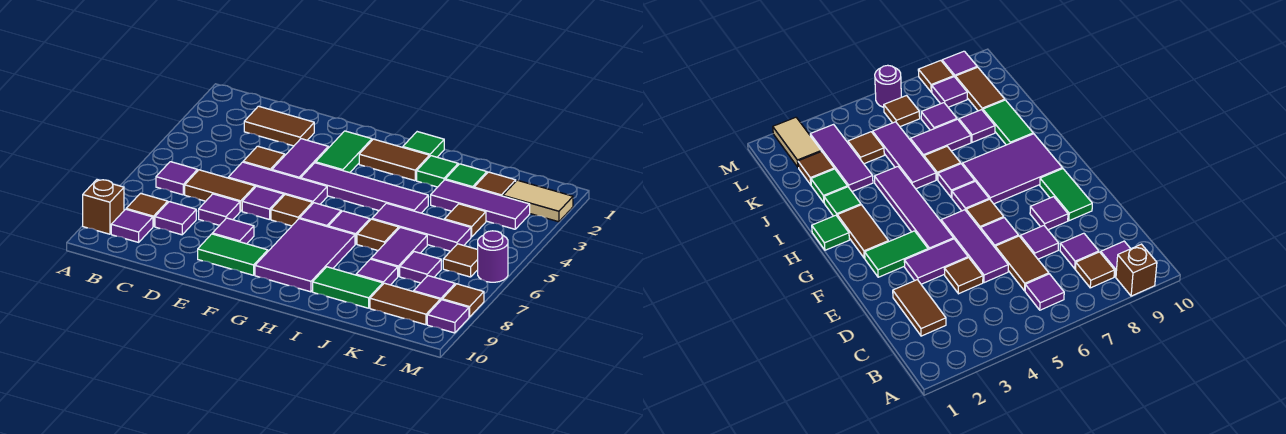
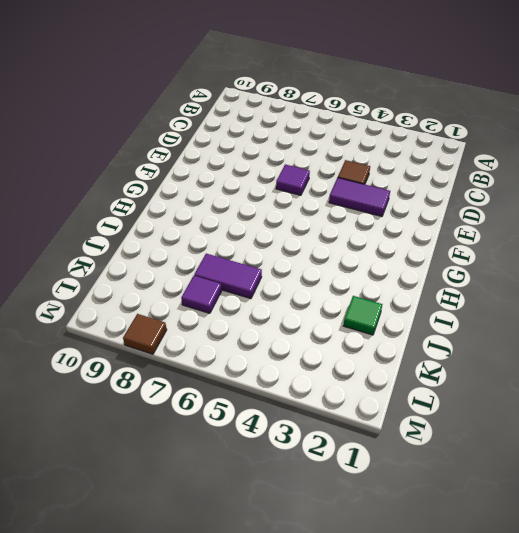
none -> brown brick A9 level 1
none -> purple tile B6 level 1
none -> brown tile B8 level 1
none -> purple tile B9 level 1

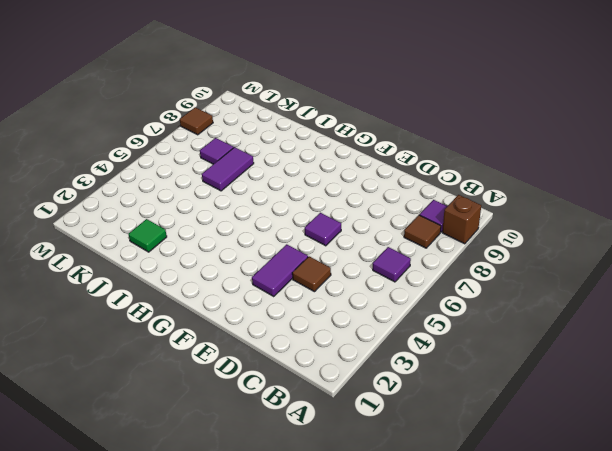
none -> brown tile C2:D2 level 1
none -> brown tile C6:D6 level 1
none -> purple tile C8 level 1
none -> purple tile D5:F5 level 1

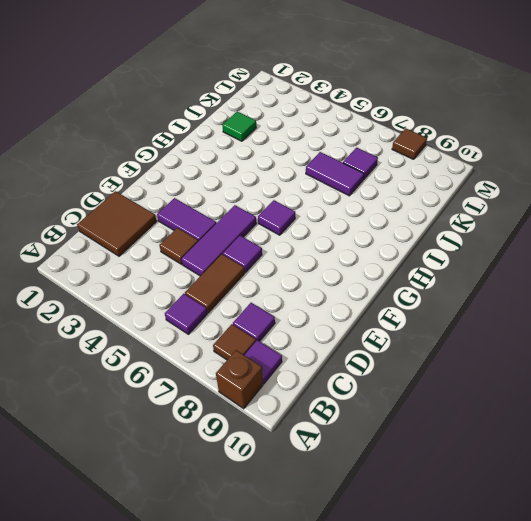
brown tile C1:D2 level 1 -> brown tile C2:D2 level 1
none -> purple tile D7 level 1
none -> purple tile E8 level 1
none -> green tile E9:F9 level 1
none -> green tile F2:F3 level 1

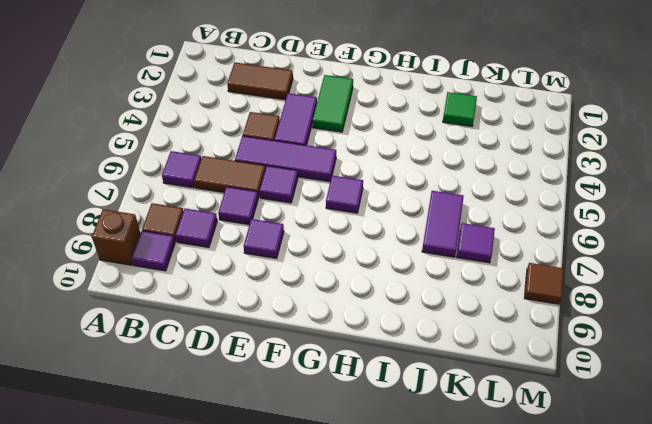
none -> green tile E9:F9 level 1
none -> purple tile F4:I4 level 1
none -> brown tile F6 level 1
none -> brown tile G2:H2 level 1

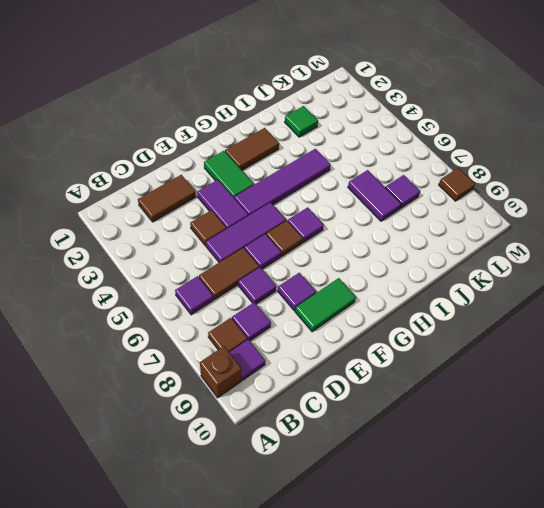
none -> purple tile G7:H9 level 1
none -> green tile H1 level 1
none -> purple tile H6 level 1
none -> green tile I2 level 1

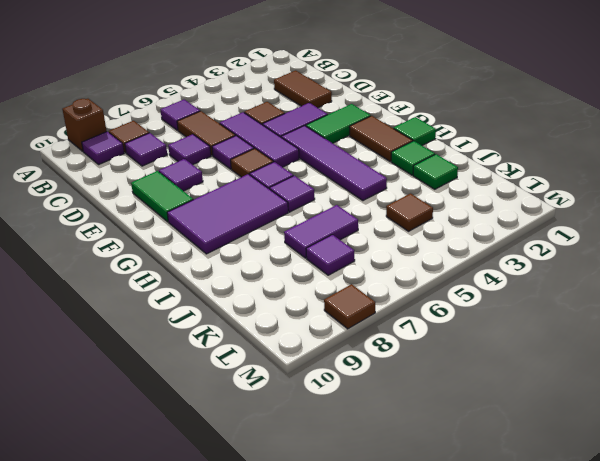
none -> purple tile I5:K5 level 1
none -> brown tile I6 level 1
none -> green tile I9:J9 level 1
none -> purple tile J3:L3 level 1

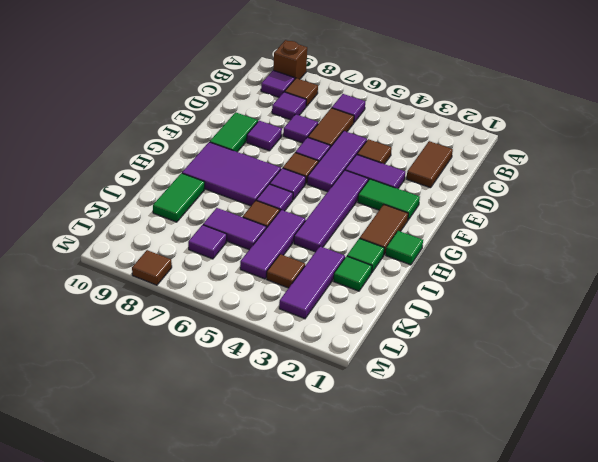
none -> purple tile J8 level 1
none -> brown tile K2 level 1
none -> brown tile K9:L9 level 1
none -> tan tile L2:M2 level 1

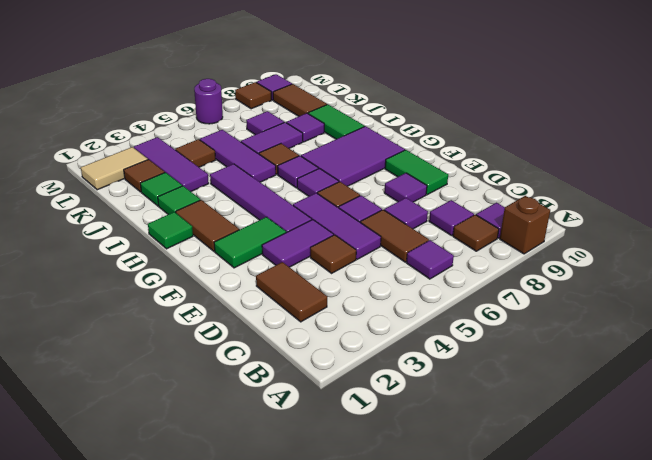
tan tile L1:L2 level 1 -> tan tile L2:M2 level 1
none -> brown tile L6 level 1
none -> purple tile L8 level 1

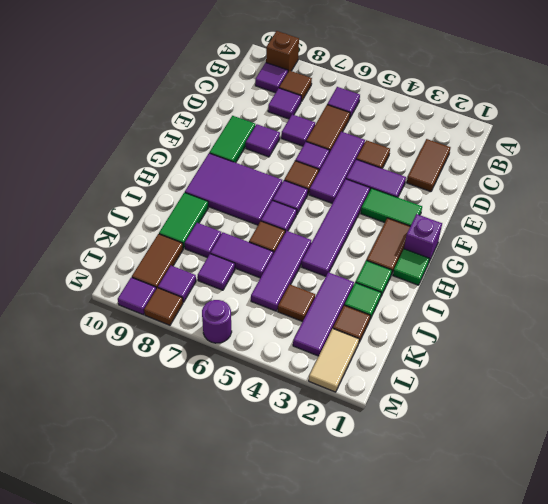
purple brick G1 level 1 -> none
none -> brown tile L6 level 1

